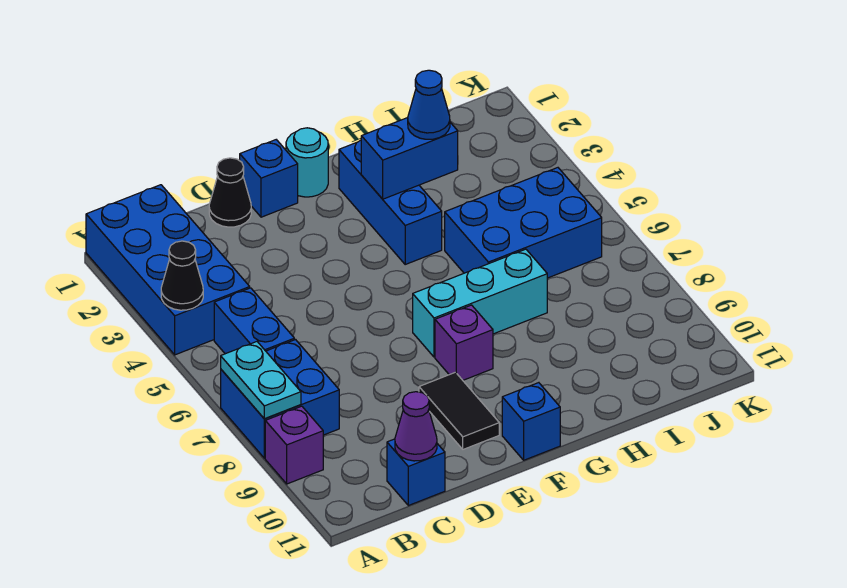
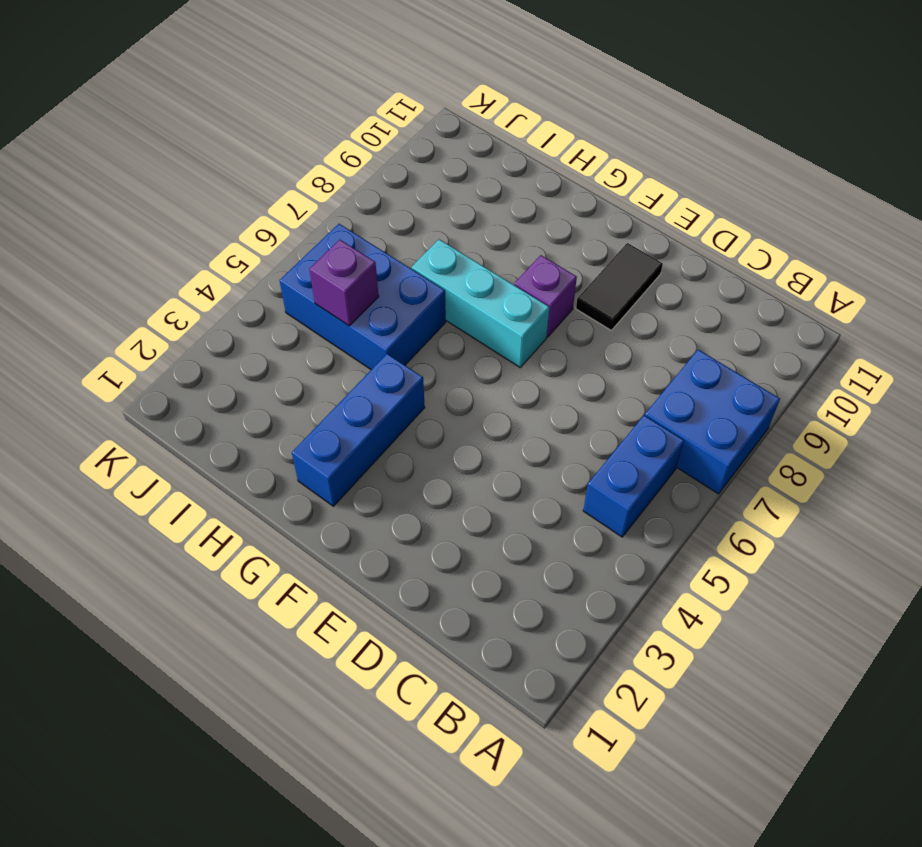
purple brick I5 level 2 -> purple brick A9 level 1
none -> blue brick A1:B4 level 1
none -> blue brick C11 level 1
none -> black cone D1 level 1

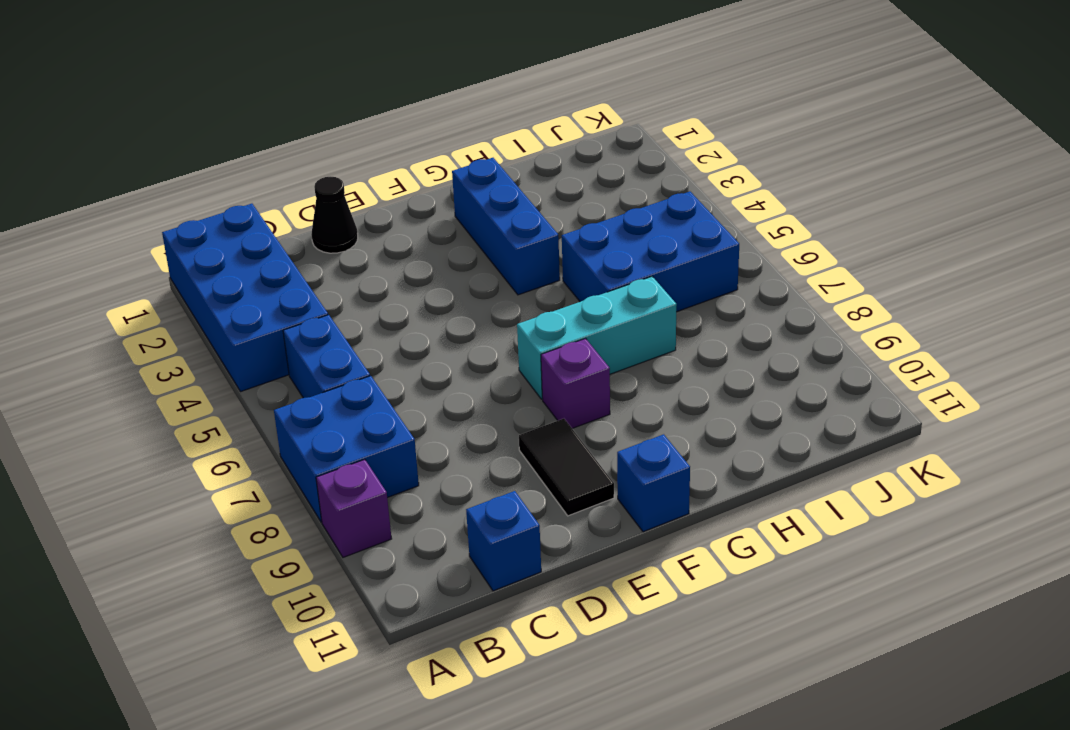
none -> blue brick E1 level 1
none -> cyan round brick F1 level 1
none -> black cone A4 level 2

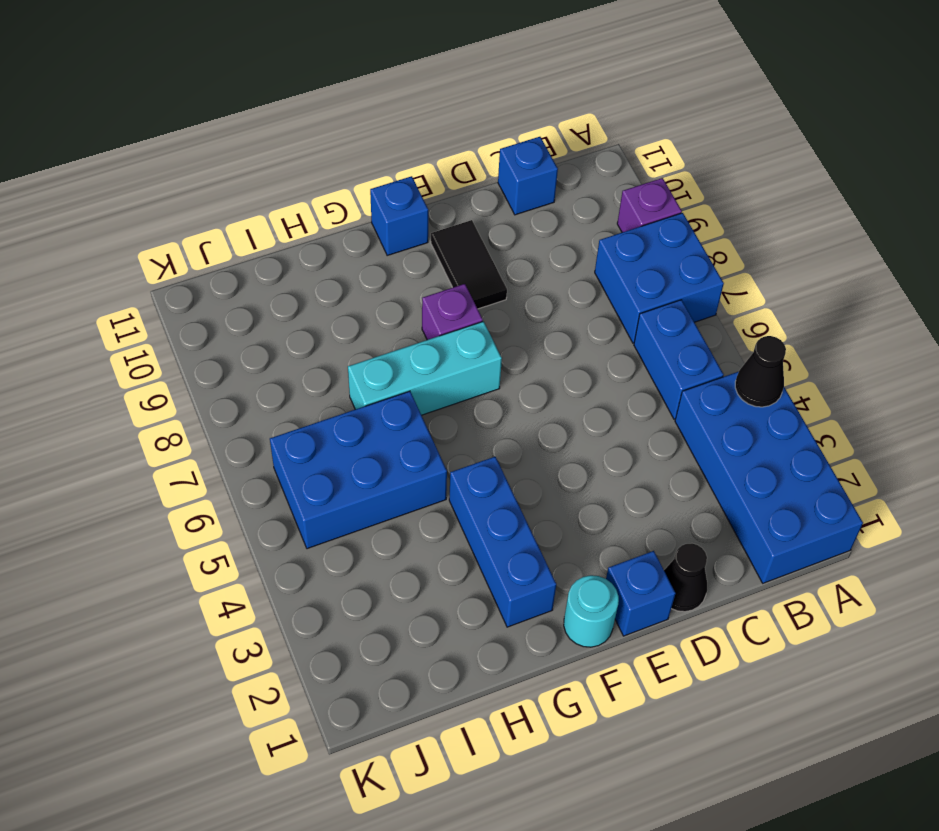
none -> cyan plate A7:A8 level 2
none -> purple cone C11 level 2
none -> blue brick G3:H3 level 2

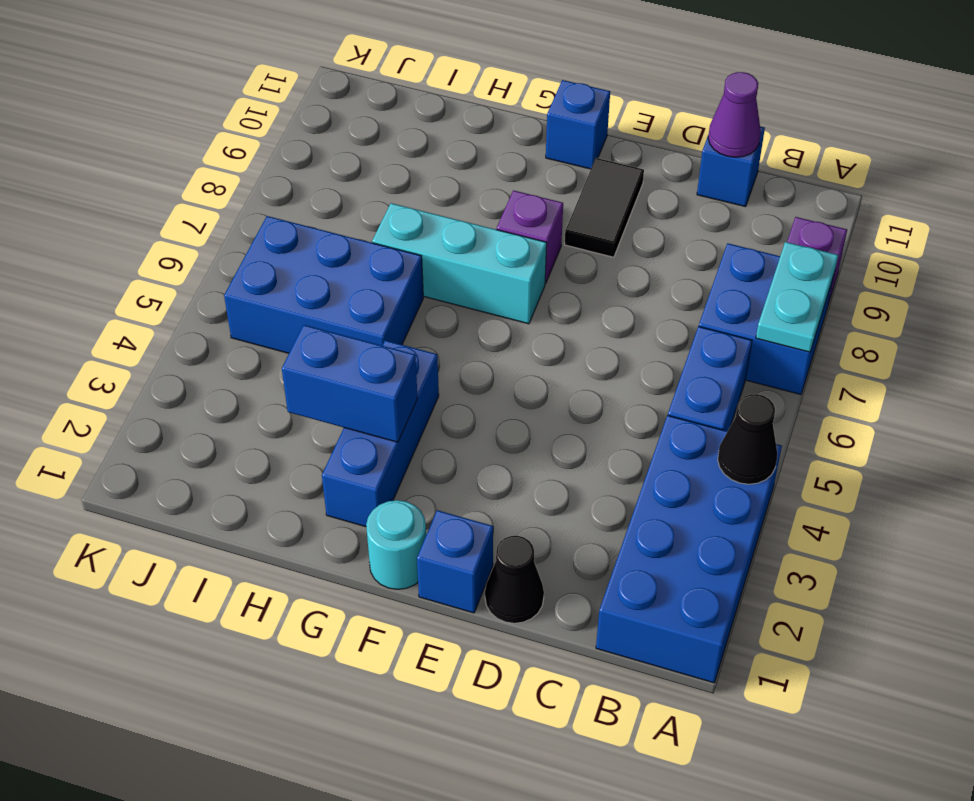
none -> blue cone H3 level 3

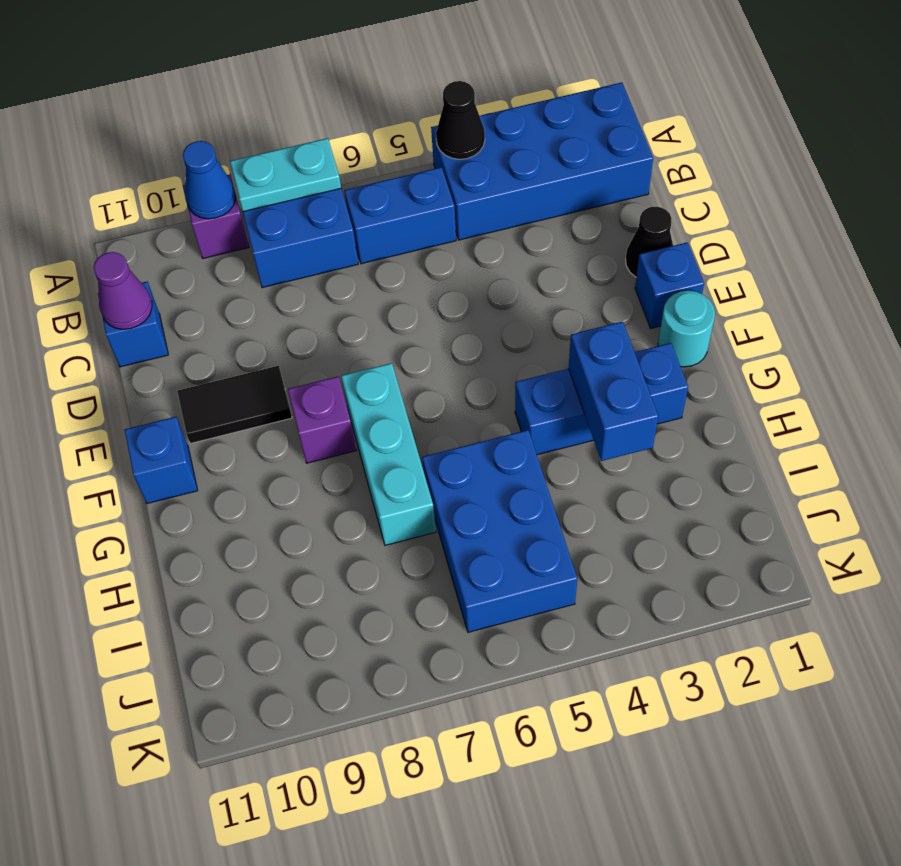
blue cone A9 level 2 -> blue cone H3 level 3

